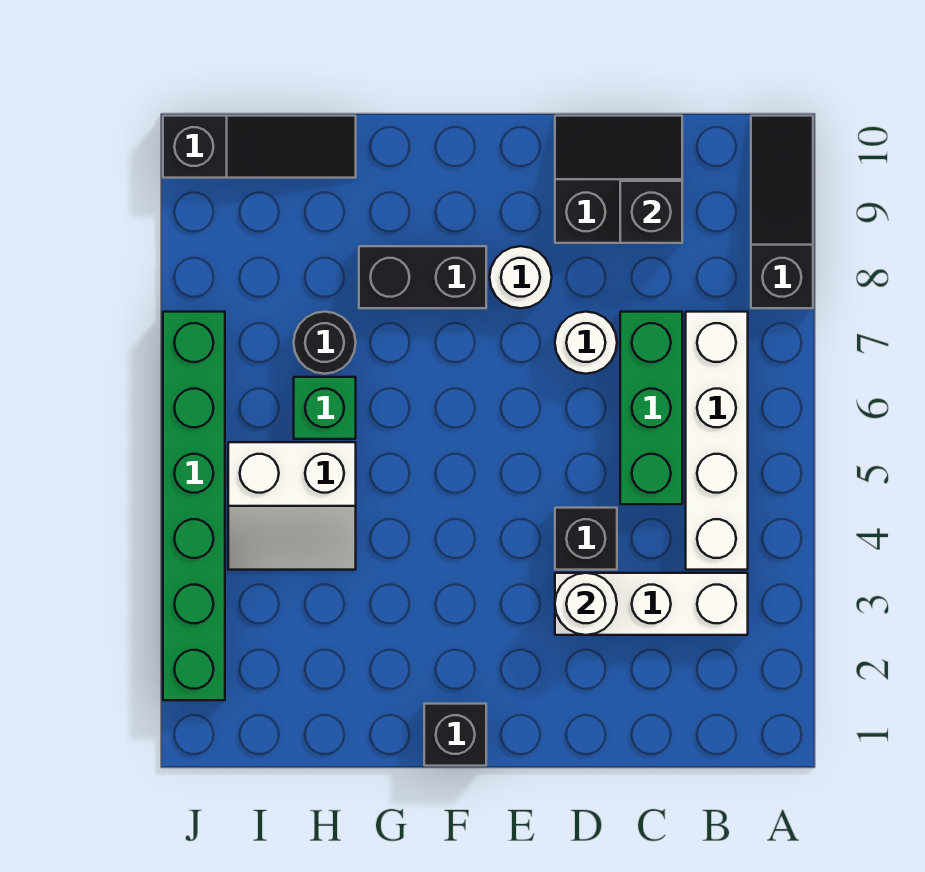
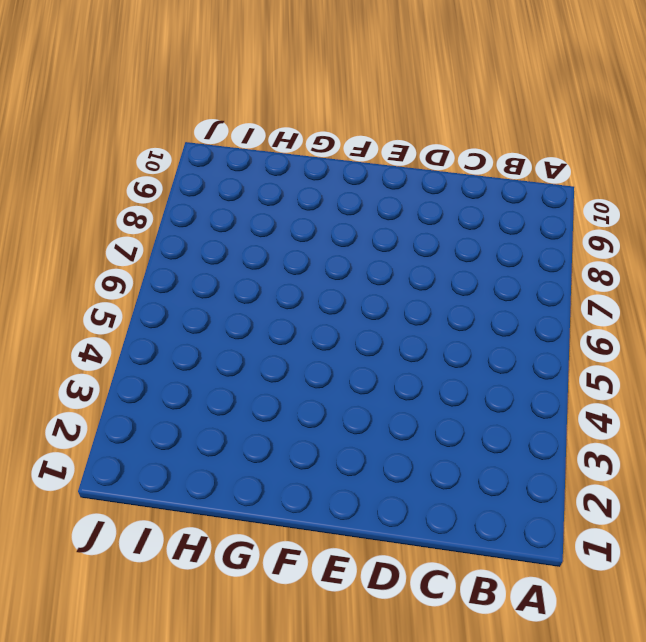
none -> black slope A8:A10 level 1 top 8
none -> white brick B3:D3 level 1
none -> white brick B4:B7 level 1

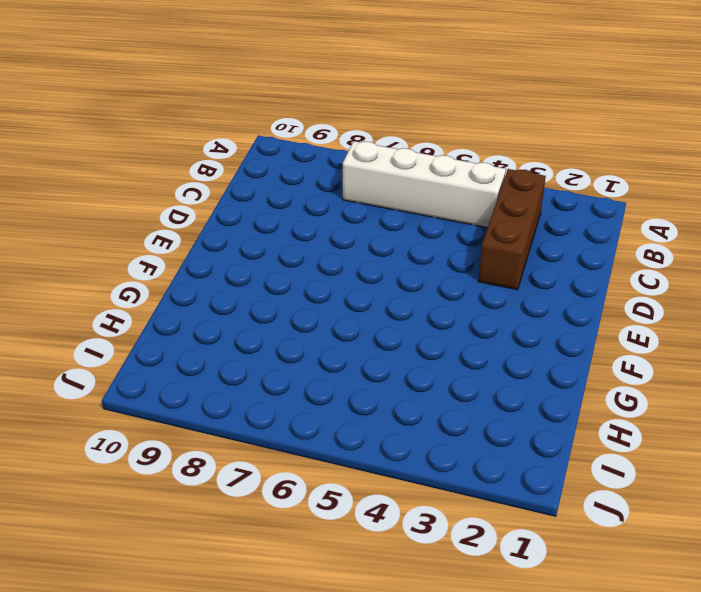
brown brick B3:D3 level 1 -> white brick B3:D3 level 1
none -> black slope A8:A10 level 1 top 8
none -> green brick C5:C7 level 1
none -> black slope C9:D10 level 1 top 9

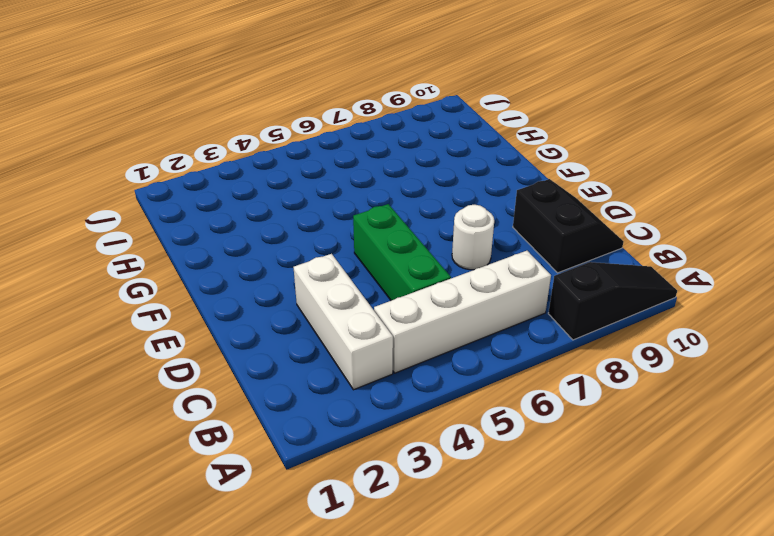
green brick C5:E5 level 1 -> green brick C5:C7 level 1
none -> black brick D4 level 1
none -> white round brick E8 level 1
none -> black brick F1 level 1

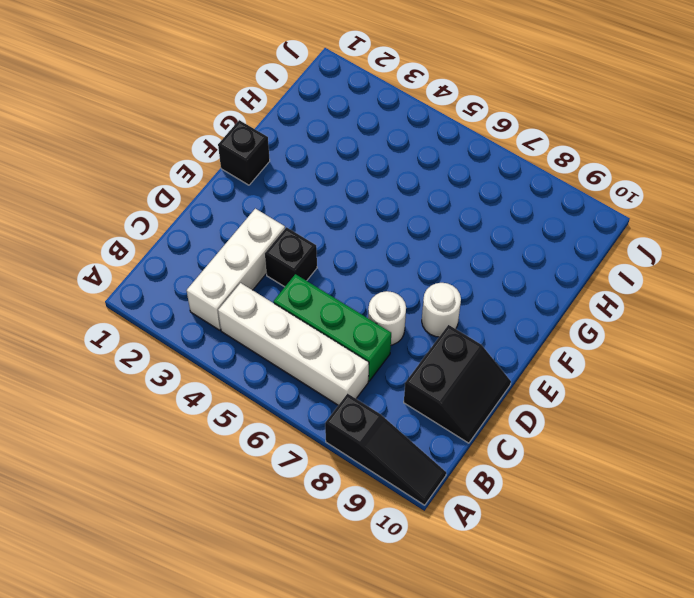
none -> black brick F8:G8 level 1
none -> white slope H4:I5 level 1 top 5
none -> green brick H6 level 1

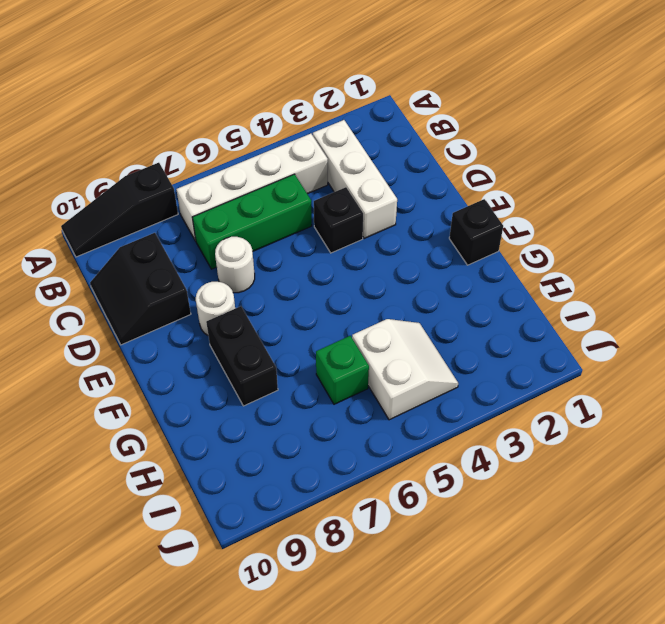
none -> black round brick H7 level 1
none -> black slope H10:J10 level 1 top J
none -> green brick J2:J7 level 1

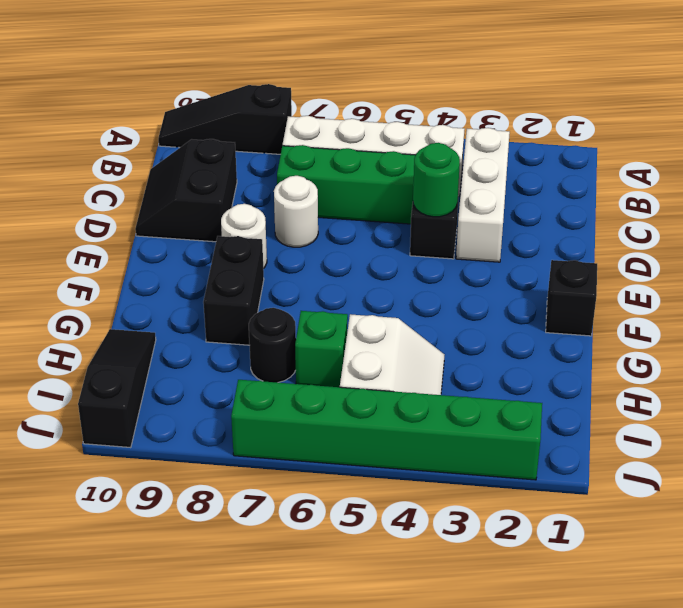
green round brick D4 level 2 -> none
none -> black brick C9 level 2
none -> white round brick D3 level 2

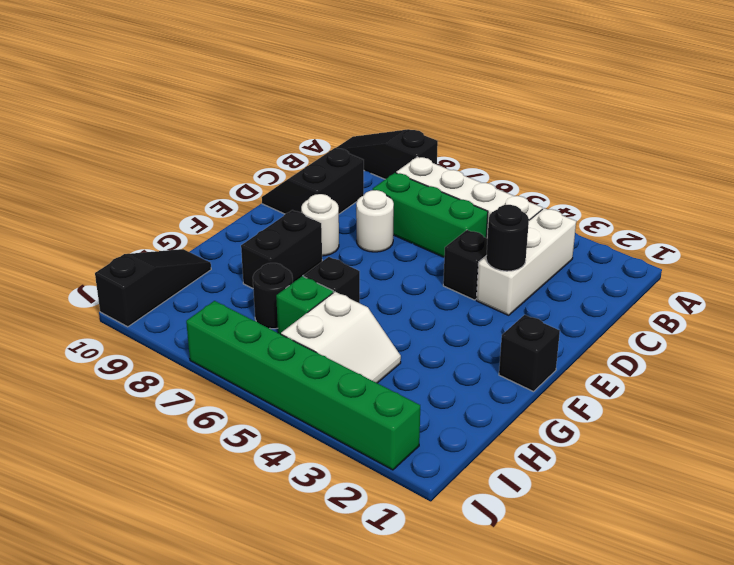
black round brick D3 level 2 -> white round brick D3 level 2
black brick G6 level 1 -> black brick C9 level 2

